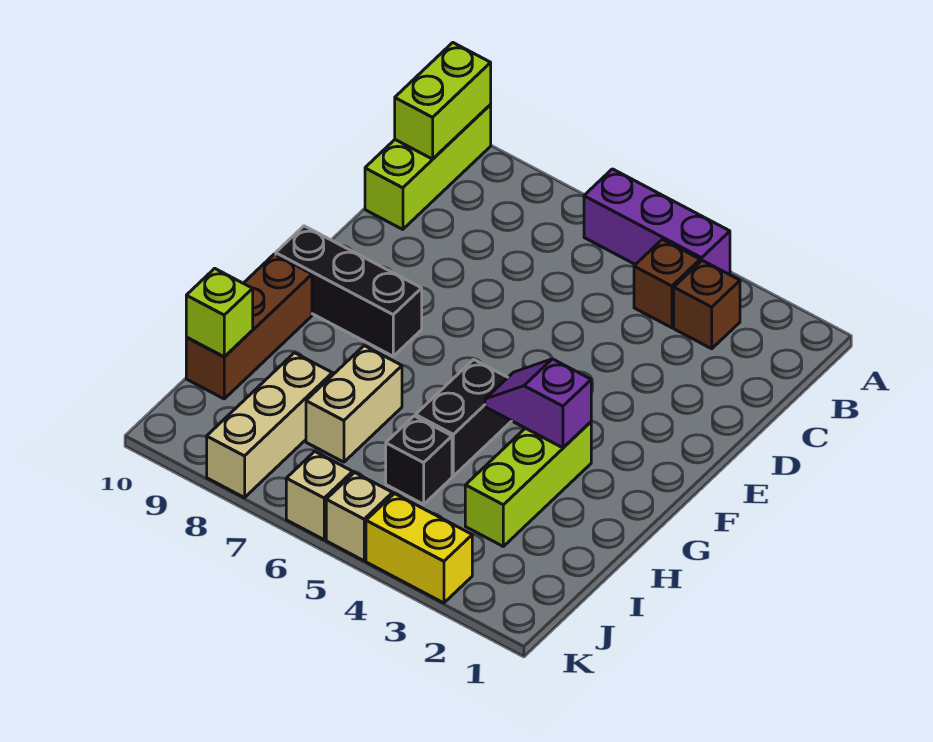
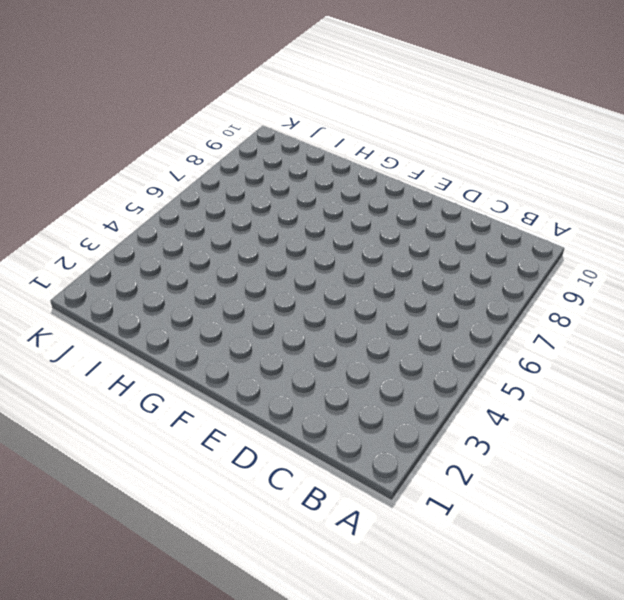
none -> purple brick A4:A6 level 1
none -> lime brick A10:C10 level 1
none -> brown brick B3 level 1

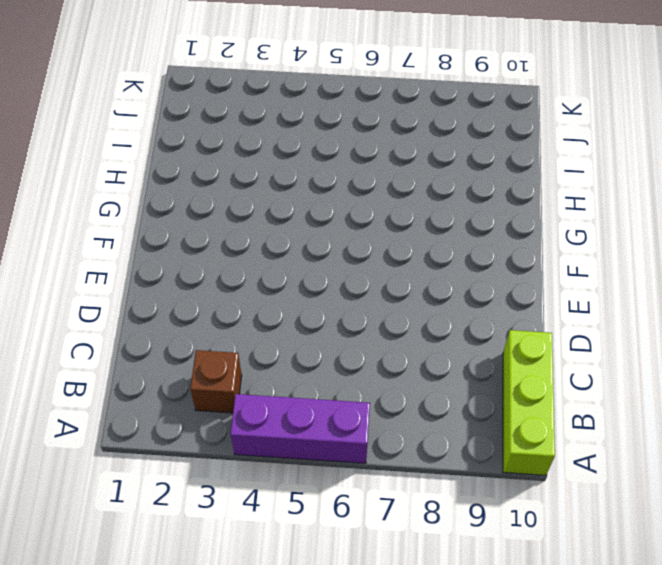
none -> brown brick B4 level 1
none -> black brick F8:F10 level 1
none -> lime brick G3:I3 level 1

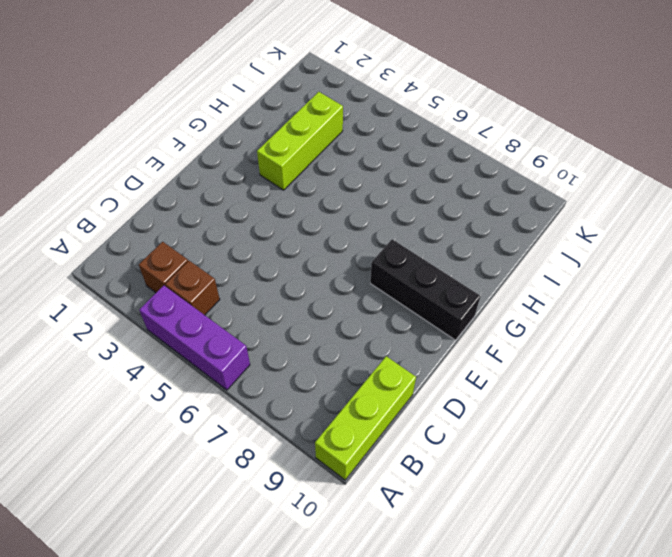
none -> black brick G5:H5 level 1
none -> brown brick G10:I10 level 1
none -> tan brick H7:I7 level 1

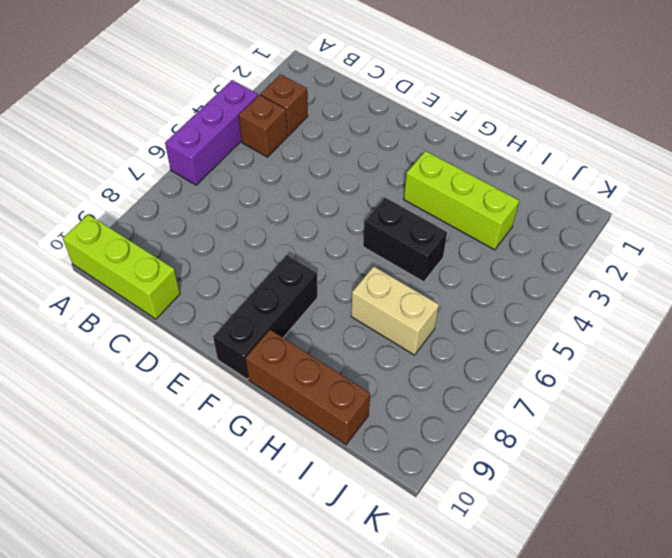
none -> black brick I5 level 1
none -> tan brick I8:K8 level 1
none -> yellow brick K3:K4 level 1

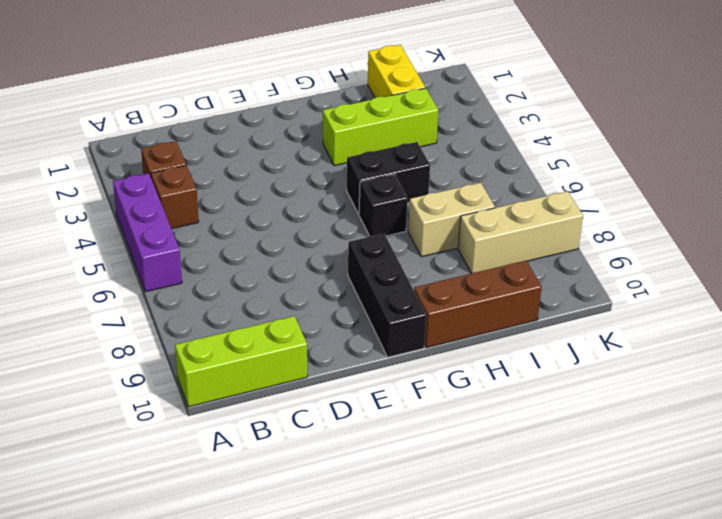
black brick G6 level 1 -> black brick I5 level 1
yellow brick I1:I2 level 1 -> yellow brick K3:K4 level 1
none -> tan brick K5 level 1
none -> tan brick K6 level 1
none -> lime brick A10:B10 level 2

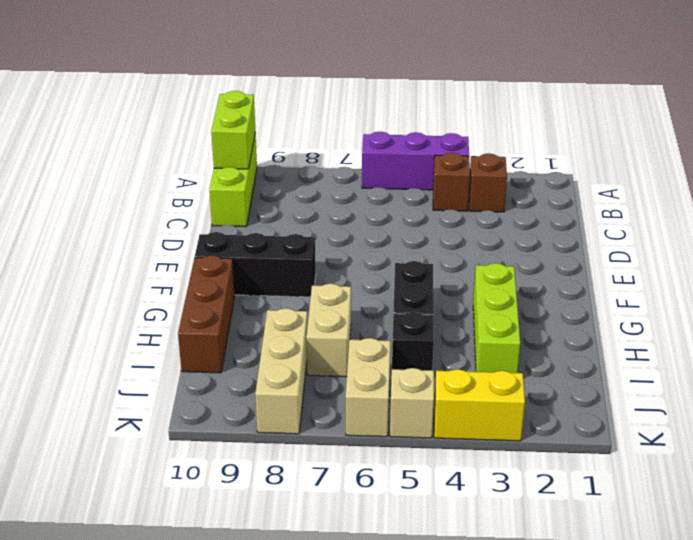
tan brick J6:K6 level 1 -> tan brick K6 level 1
none -> purple slope G3:G4 level 2 top 3
none -> lime brick I10 level 2

